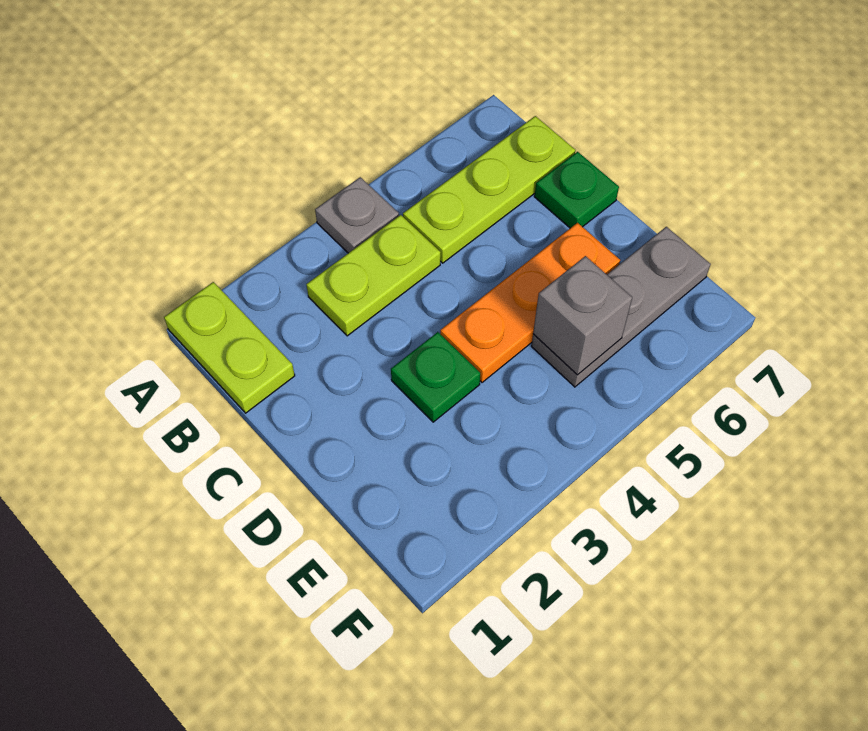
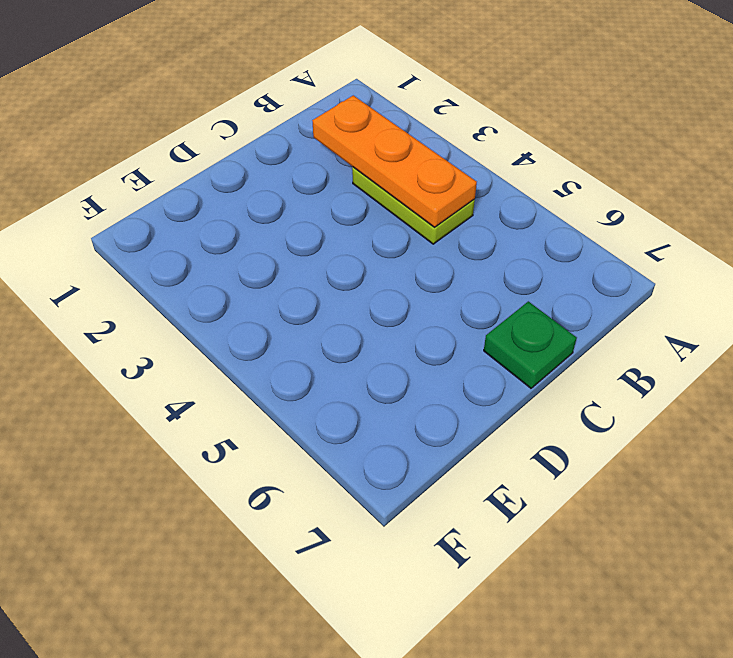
orange plate B2:B4 level 2 -> orange plate D4:D6 level 1
none -> lime plate A1:B1 level 1
none -> grey plate A4 level 1

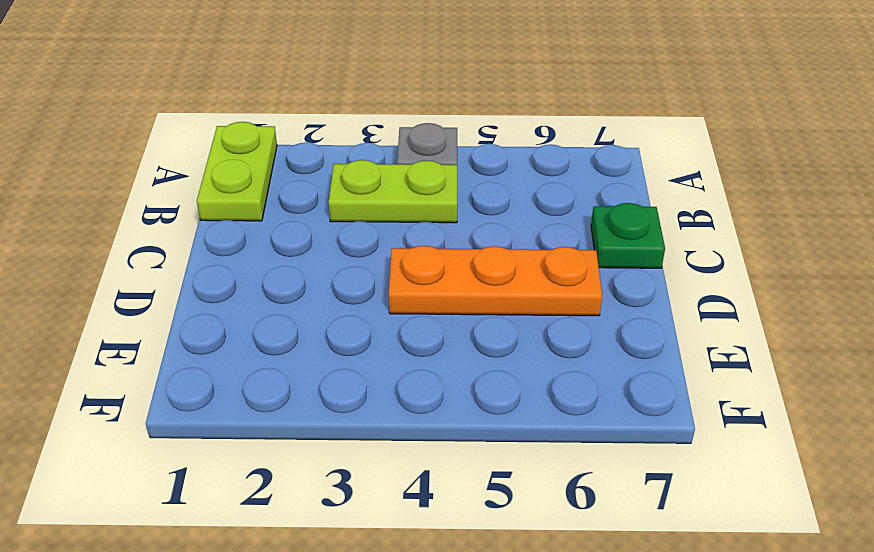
none -> lime plate B5:B7 level 1
none -> green plate D3 level 1

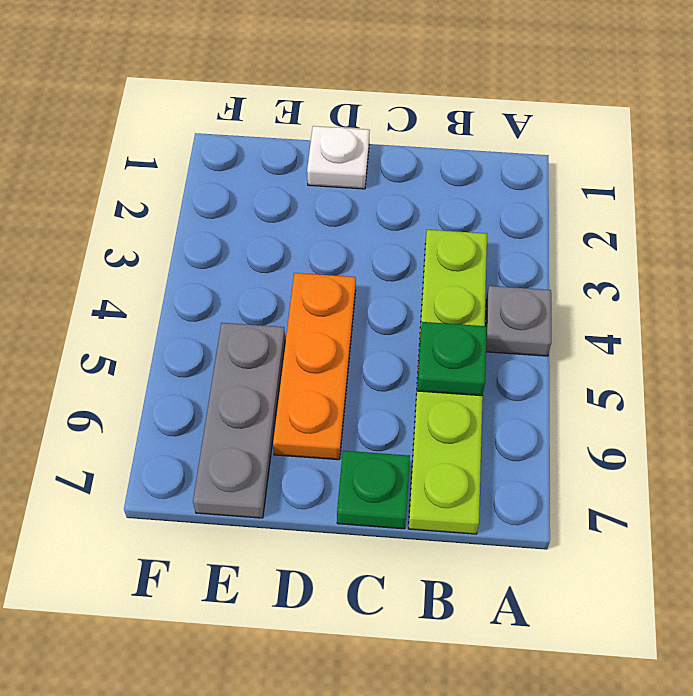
green plate B5 level 2 -> green plate D3 level 1
white plate D1 level 1 -> none
none -> lime plate A1:B1 level 1
none -> grey brick E5 level 2

